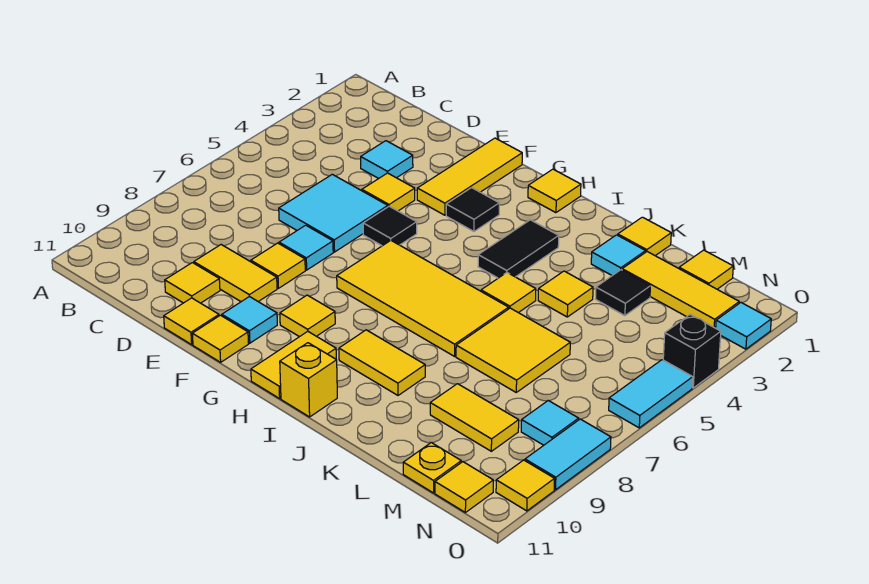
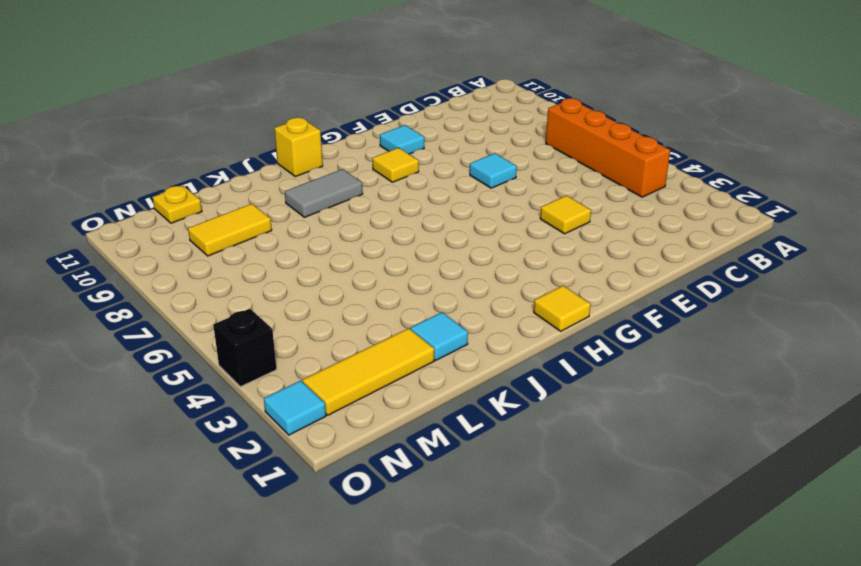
orange brick B4:B7 level 1 -> none
grey tile I9:J9 level 1 -> yellow tile I9:J9 level 1
none -> cyan tile D3 level 1
none -> cyan tile D5:E6 level 1
none -> yellow tile D9:E9 level 1
none -> yellow tile D10 level 1

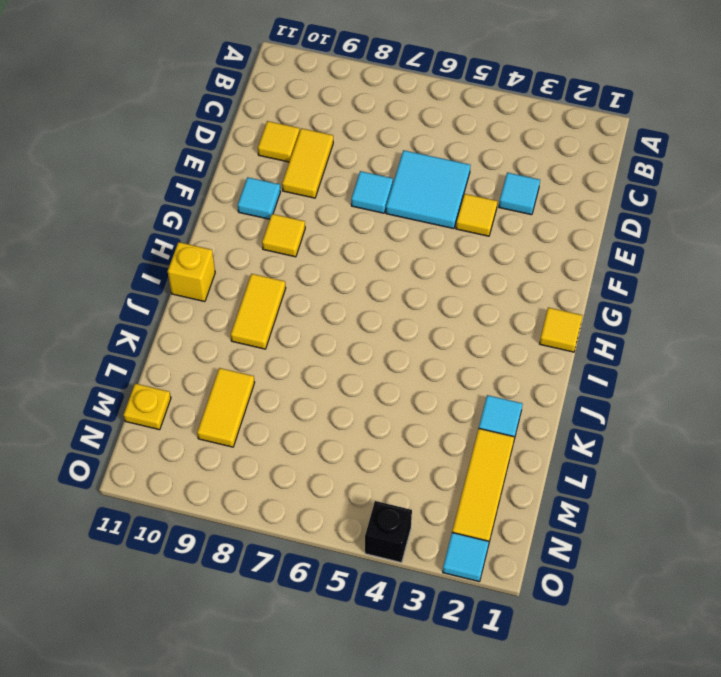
none -> yellow tile E8 level 1
none -> yellow tile E11 level 1
none -> yellow tile F1:F3 level 1
none -> black tile F5 level 1

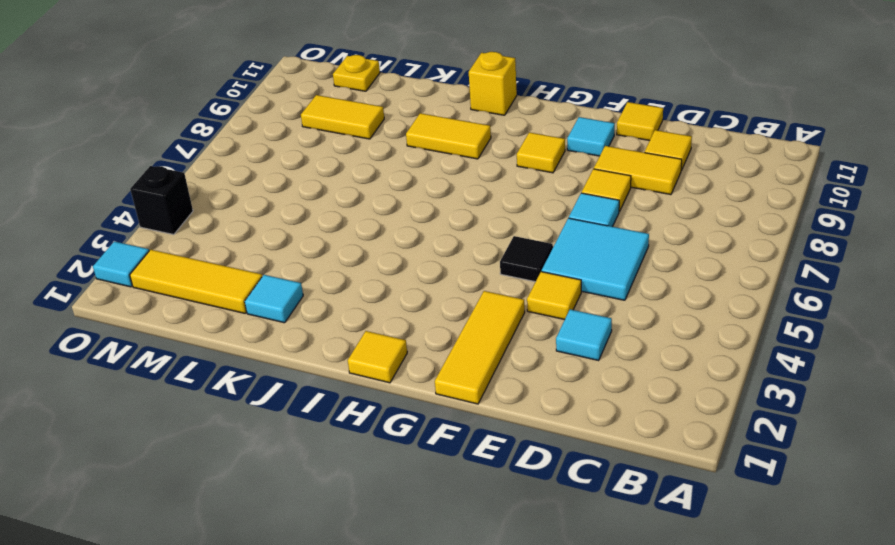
none -> yellow tile F11 level 1
none -> black tile G3 level 1
none -> yellow tile G6:J7 level 1
none -> yellow tile H10:H11 level 1

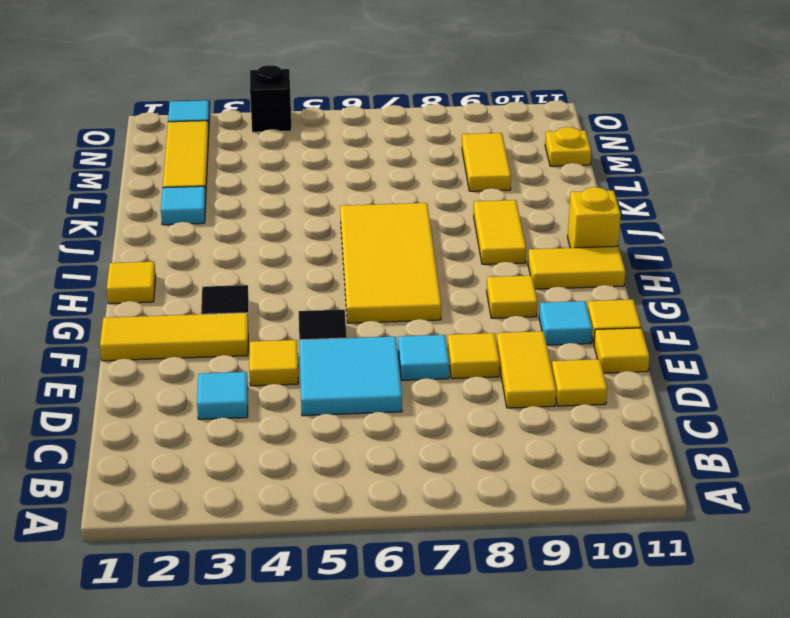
none -> black tile I3:I4 level 1
none -> yellow tile J5 level 1
none -> yellow tile K1 level 1
none -> yellow tile K4 level 1

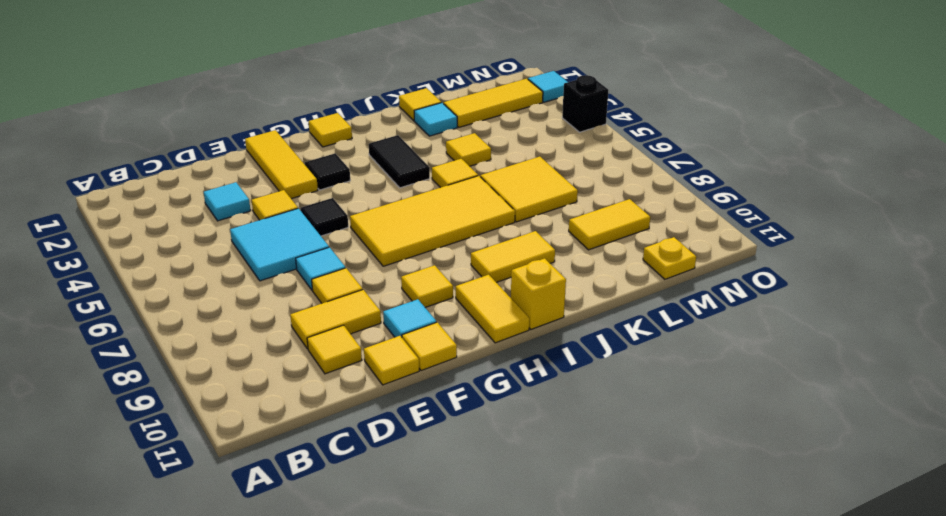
none -> black tile L3 level 1
none -> yellow tile M1 level 1
none -> cyan tile N8 level 1
none -> yellow tile N11 level 1

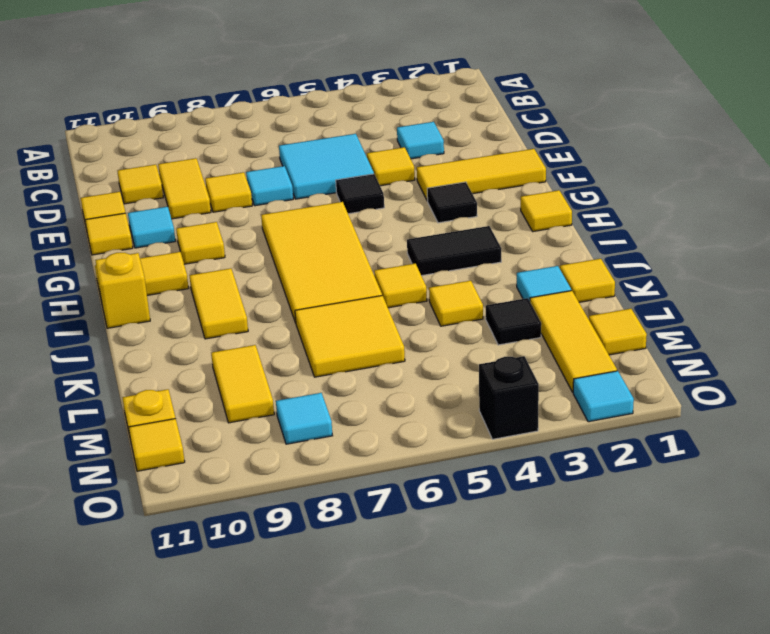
none -> cyan tile O5:O6 level 1
none -> cyan tile O8:O9 level 1
none -> yellow tile O10 level 1

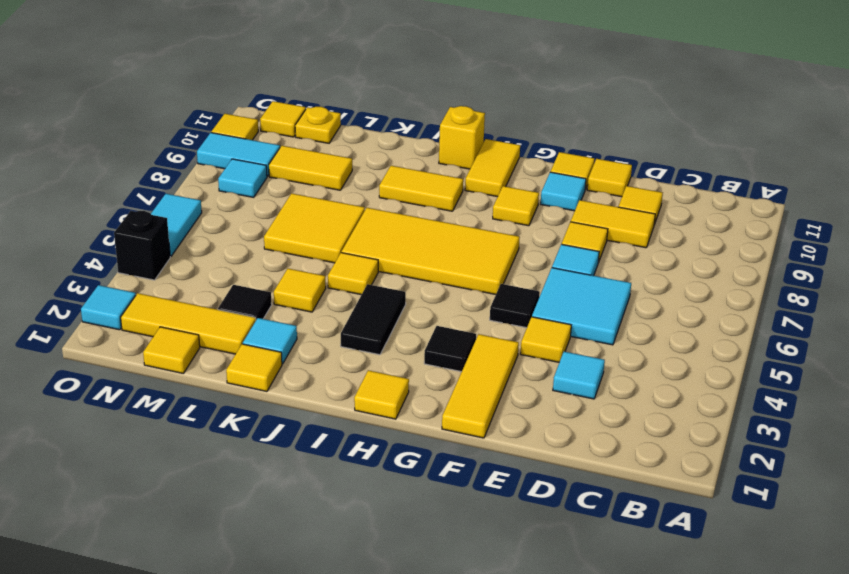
cyan tile N9:O9 level 1 -> cyan tile O8:O9 level 1

